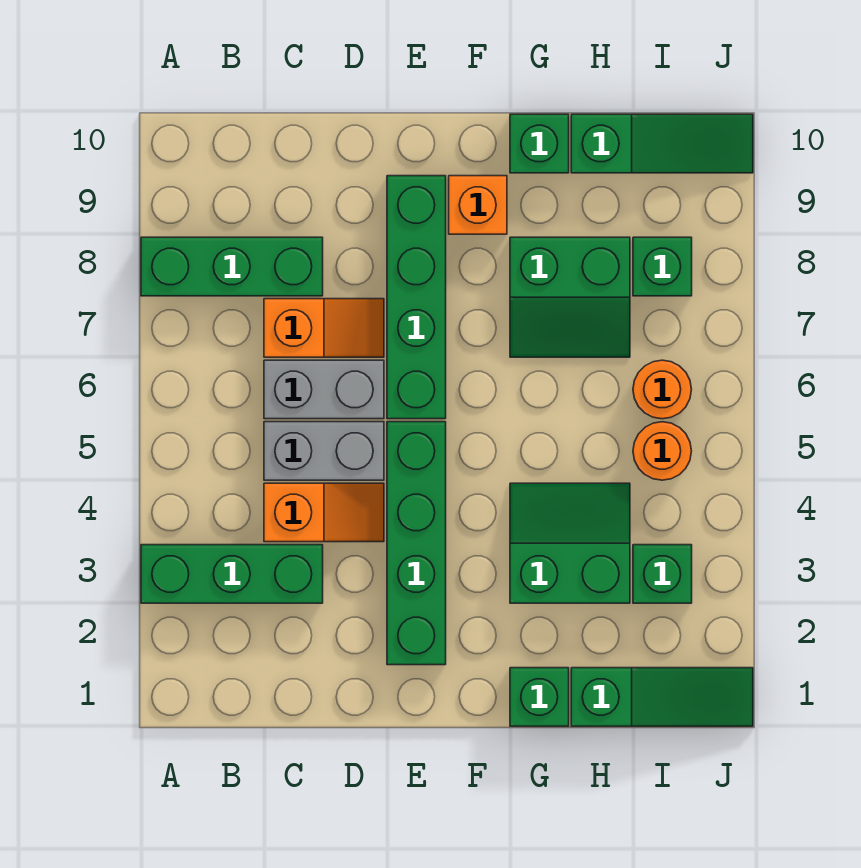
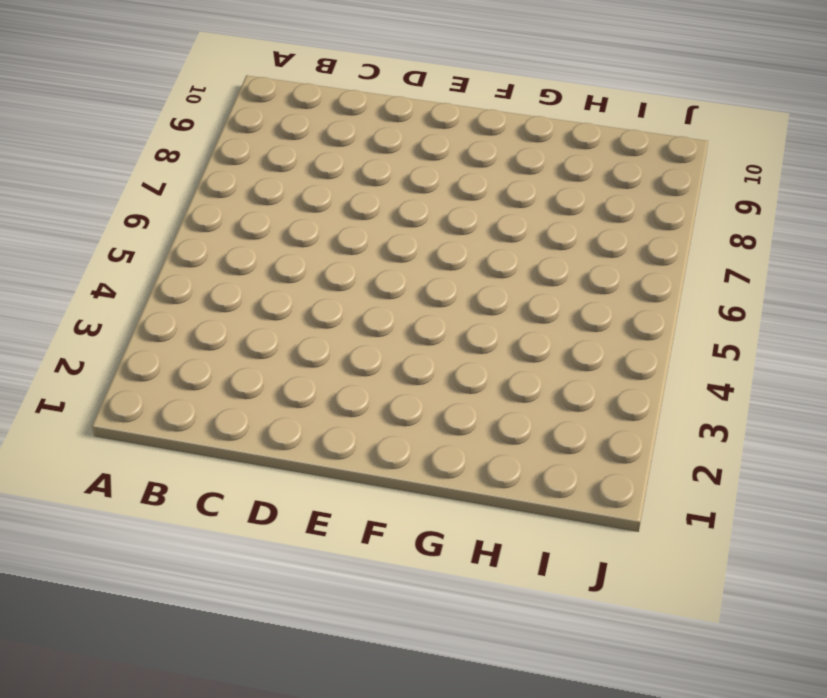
none -> green brick A3:C3 level 1
none -> green brick A8:C8 level 1
none -> orange slope C4:D4 level 1 top C

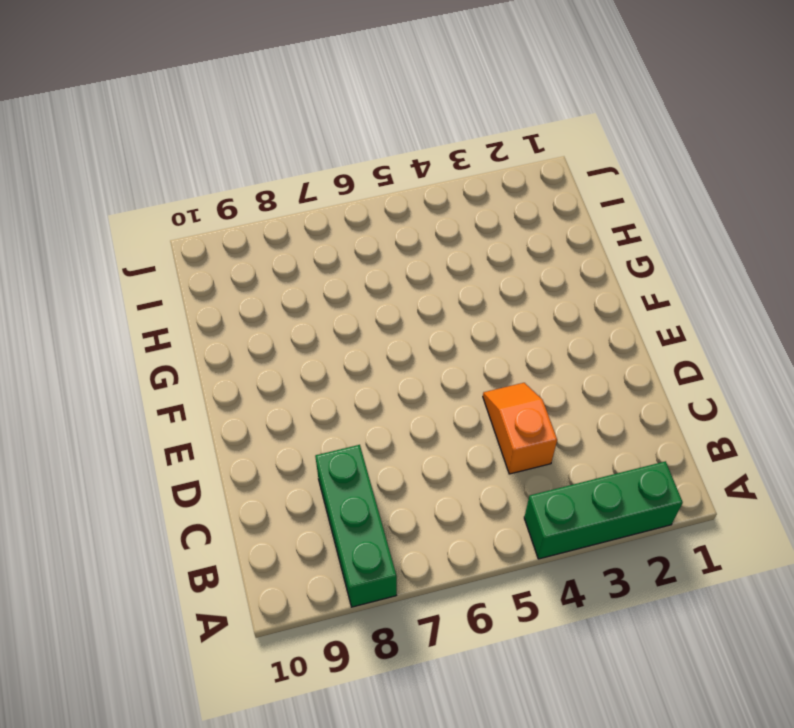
green brick A2:A4 level 1 -> green brick A3:C3 level 1
none -> grey brick C5:D5 level 1
none -> grey brick C6:D6 level 1
none -> orange slope C7:D7 level 1 top C

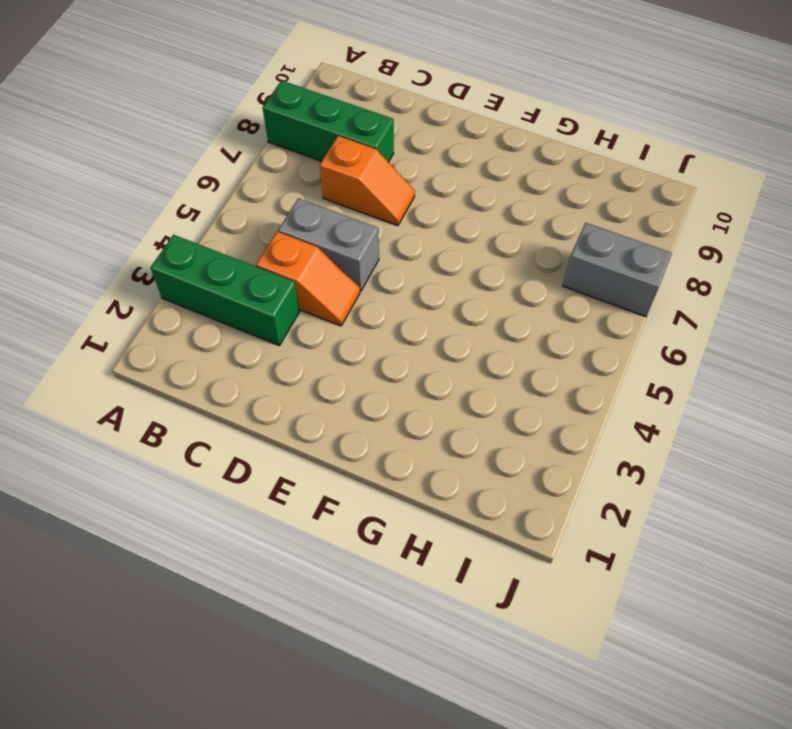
grey brick I7:J7 level 1 -> grey brick C6:D6 level 1
none -> green brick E2:E5 level 1
none -> green brick E6:E9 level 1
none -> orange brick F9 level 1

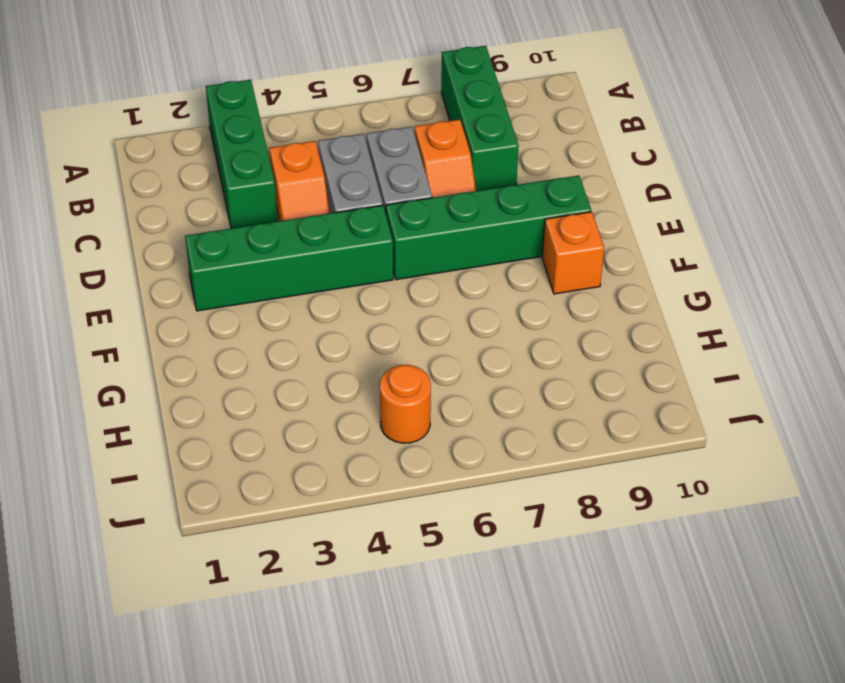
none -> green brick G1 level 1
none -> green slope G3:H4 level 1 top 3
none -> green slope G7:H8 level 1 top 8

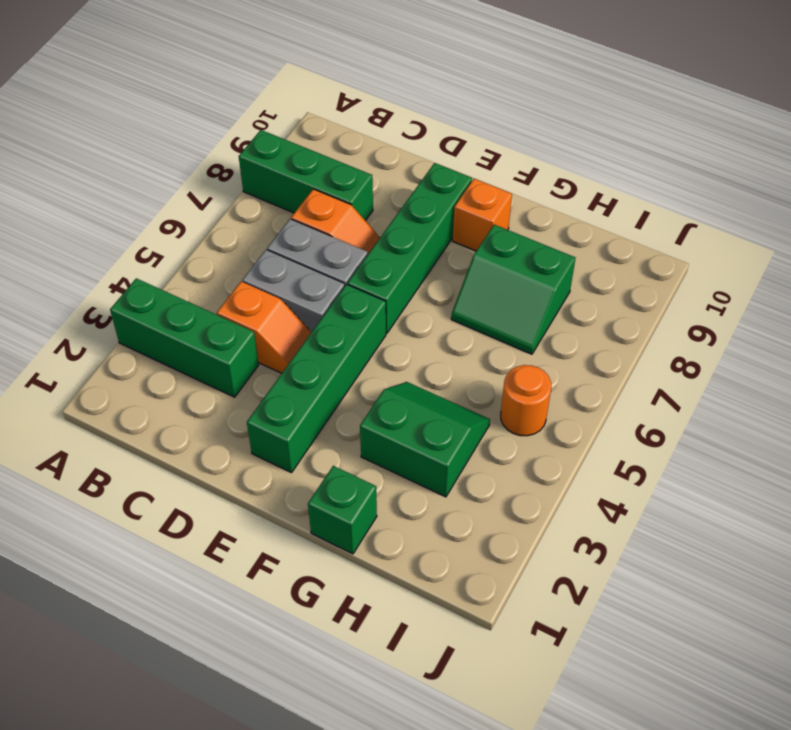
none -> green brick G10 level 1
none -> green slope H1:J1 level 1 top H
none -> green slope H10:J10 level 1 top H

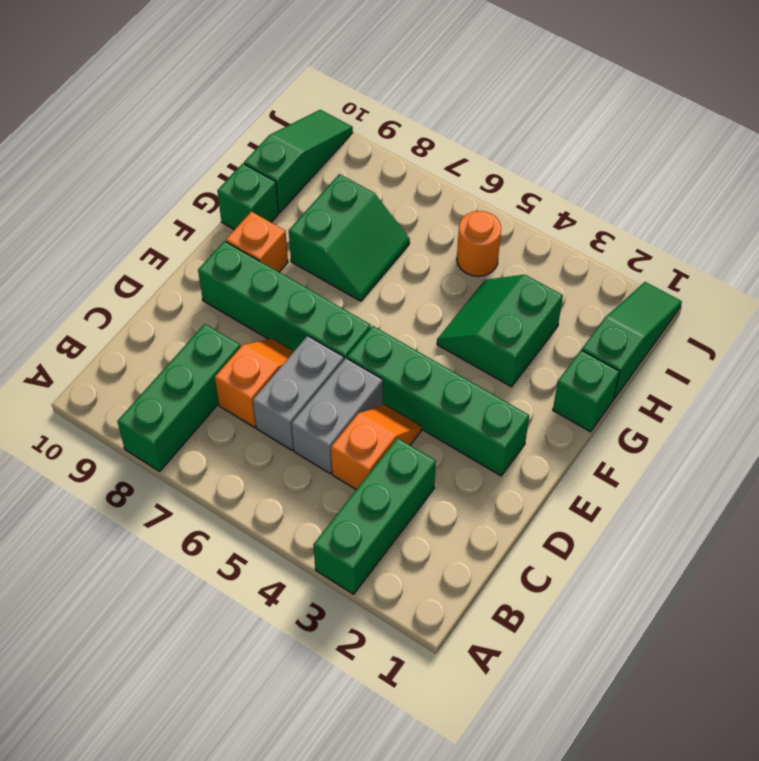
none -> green brick I3 level 1
none -> orange round brick I6 level 1
none -> green brick I8 level 1

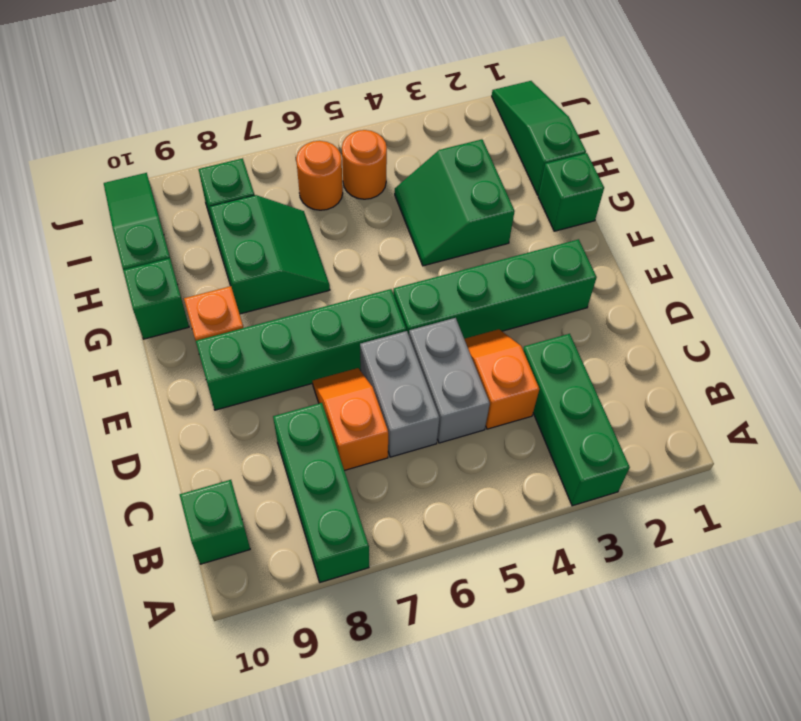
green brick B10 level 1 -> green brick I3 level 1

